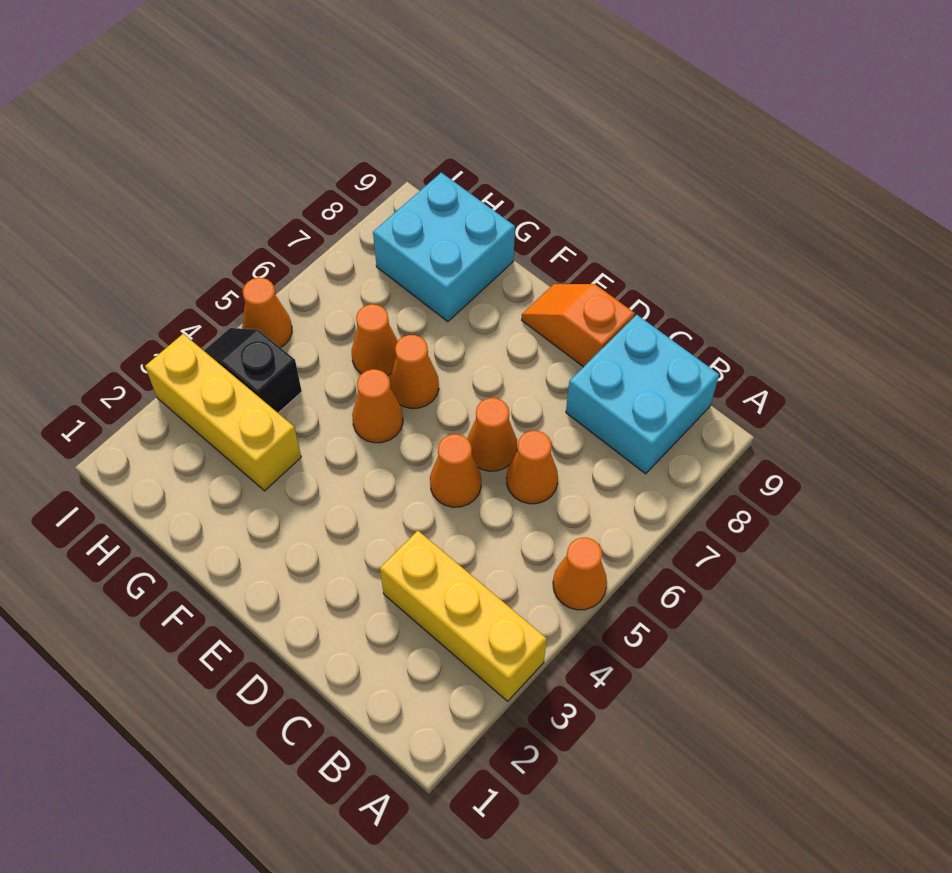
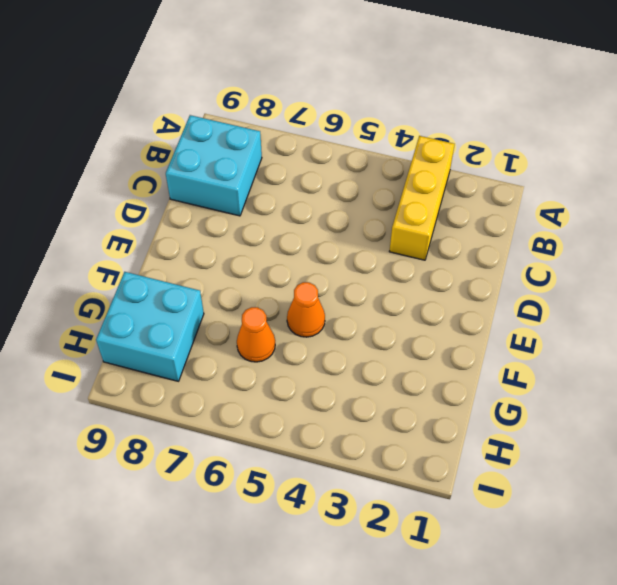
none -> orange cone A5 level 1
none -> orange cone C6 level 1
none -> orange cone D5 level 1

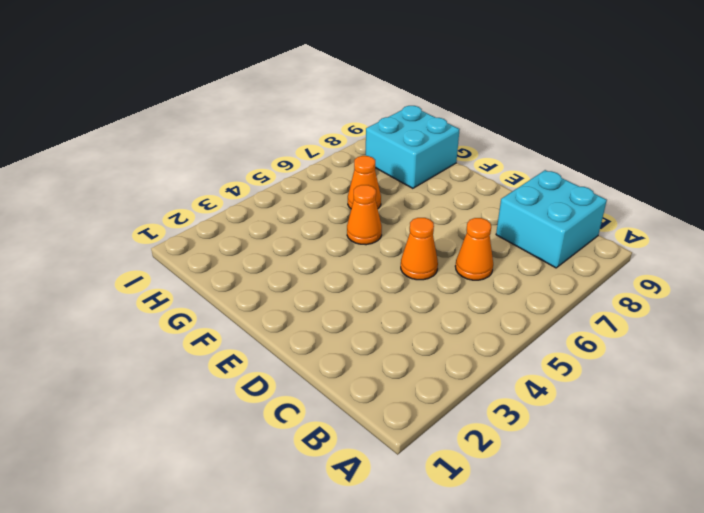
none -> yellow brick A3:C3 level 1
none -> orange cone A5 level 1
none -> orange cone D6 level 1

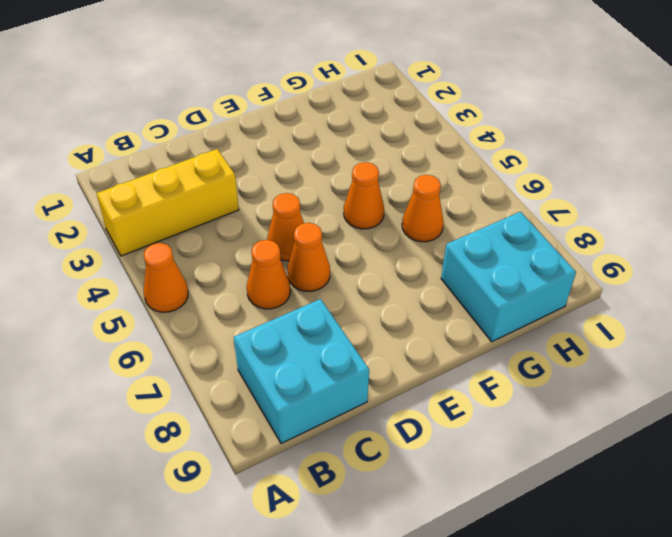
none -> orange slope D9:E9 level 1 top D
none -> orange cone F6 level 1
none -> yellow brick G3:I3 level 1

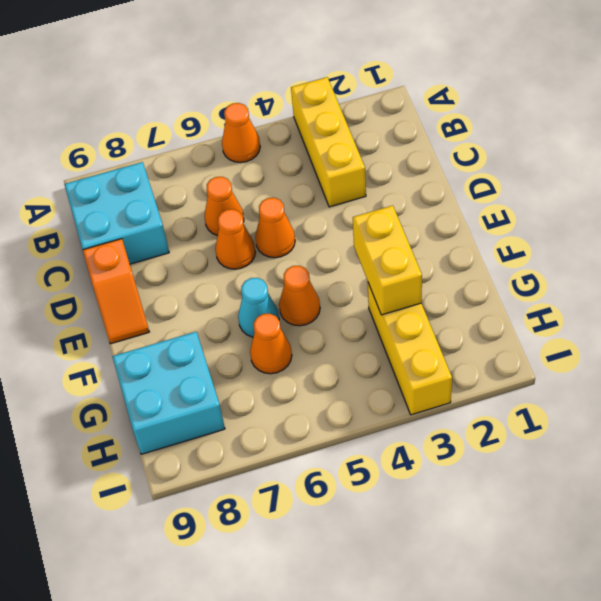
yellow brick F3:G3 level 2 -> none
cyan cone F6 level 1 -> orange cone F6 level 1
none -> black slope H4:I4 level 1 top H
none -> orange cone I5 level 1

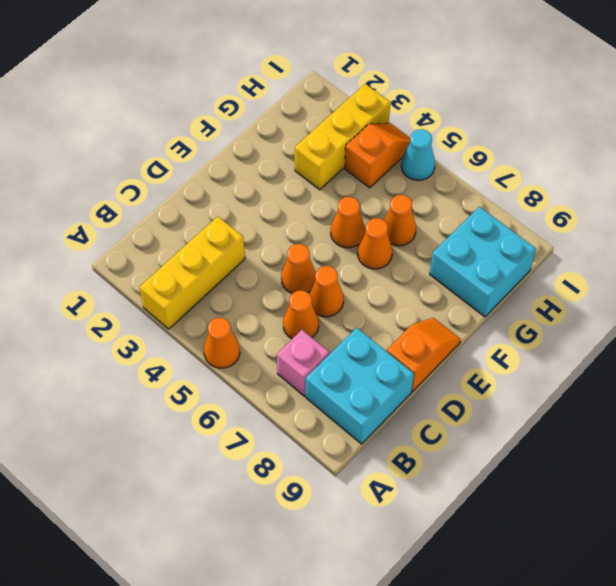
pink brick B7 level 1 -> none
orange slope H4:I4 level 1 top H -> black slope H4:I4 level 1 top H
cyan cone I5 level 1 -> orange cone I5 level 1

